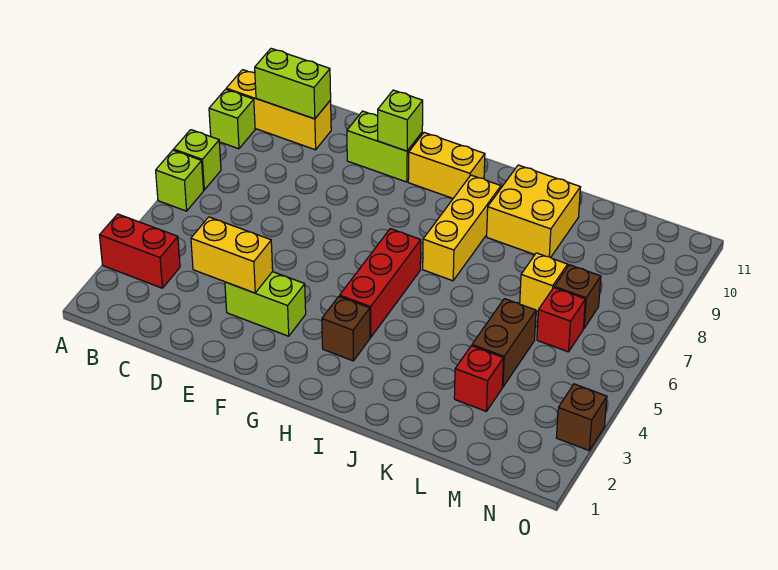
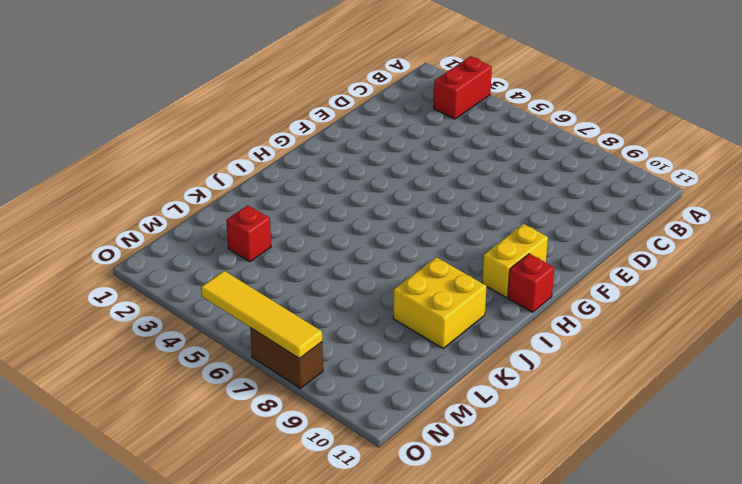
red brick H11 level 1 -> red brick M6 level 1
yellow tile O5:O8 level 2 -> none
brown brick O7:O8 level 1 -> brown brick L4:L5 level 1
none -> lime brick A6 level 1
none -> lime brick A7 level 1
none -> lime brick A9 level 1

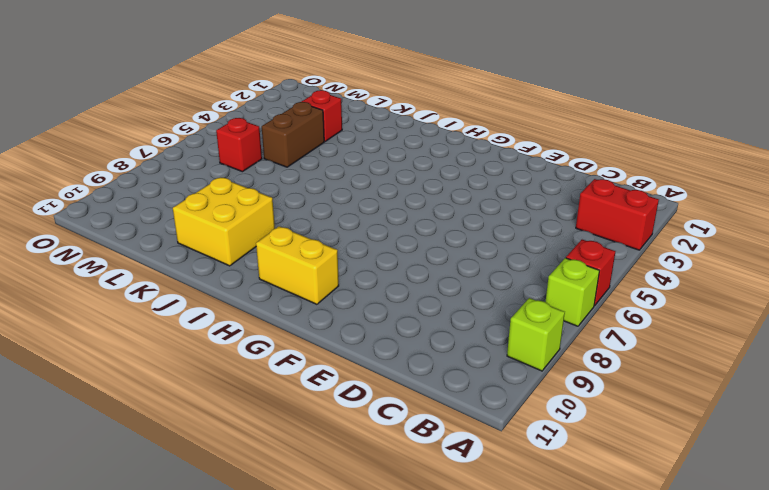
red brick A6 level 1 -> lime brick A6 level 1
none -> yellow brick A10:C10 level 1
none -> lime brick E3:F3 level 1
none -> lime brick E10:F10 level 1

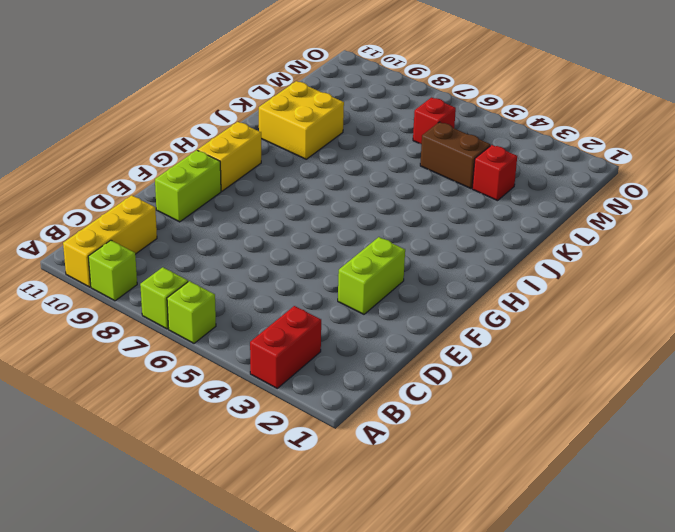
none -> brown brick H3 level 1
none -> red brick H4:H6 level 1
none -> yellow brick I7:I9 level 1

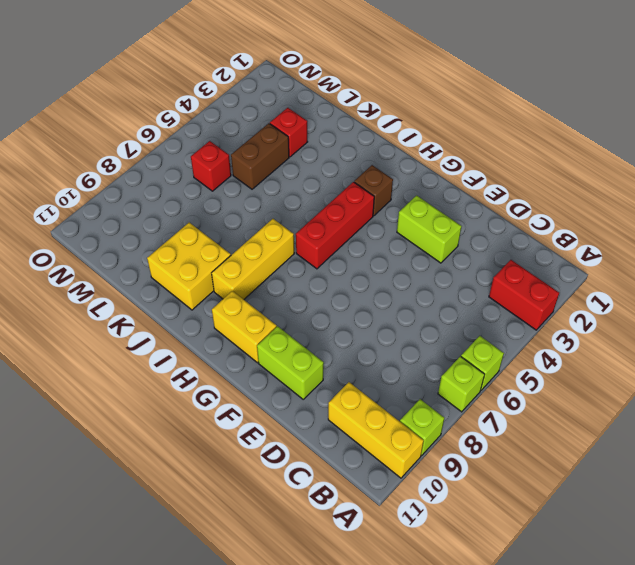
none -> yellow brick L7 level 1
none -> brown brick M7 level 1
none -> brown brick O3 level 1

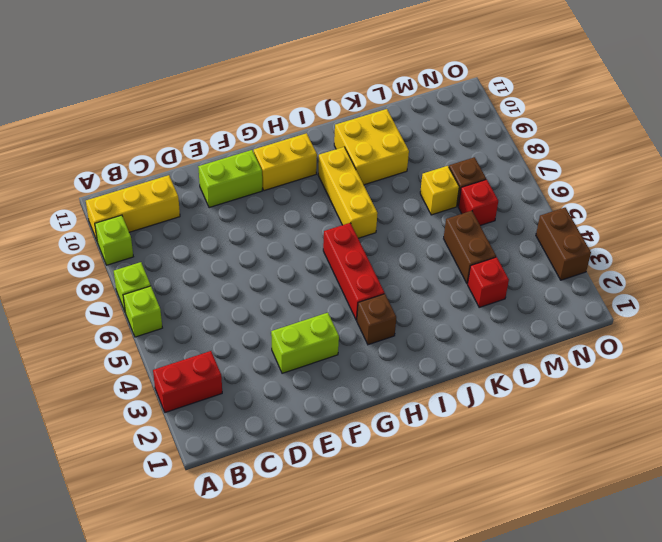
brown brick O3:O4 level 1 -> brown brick O3 level 1
none -> lime brick B10:C10 level 2
none -> yellow brick D3:E3 level 2
none -> lime brick F10 level 2

